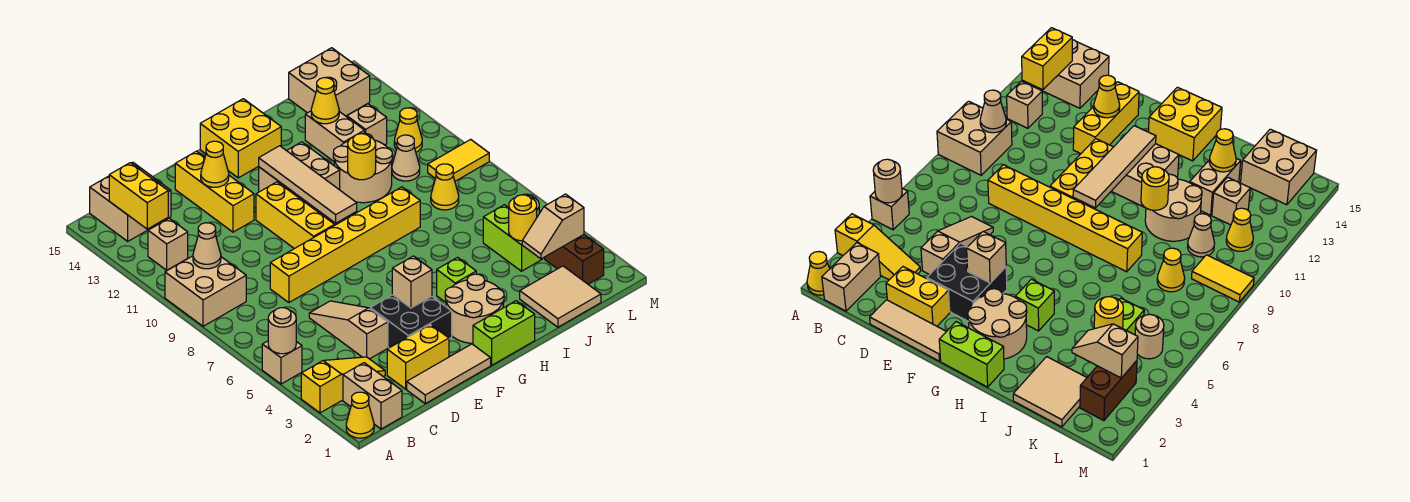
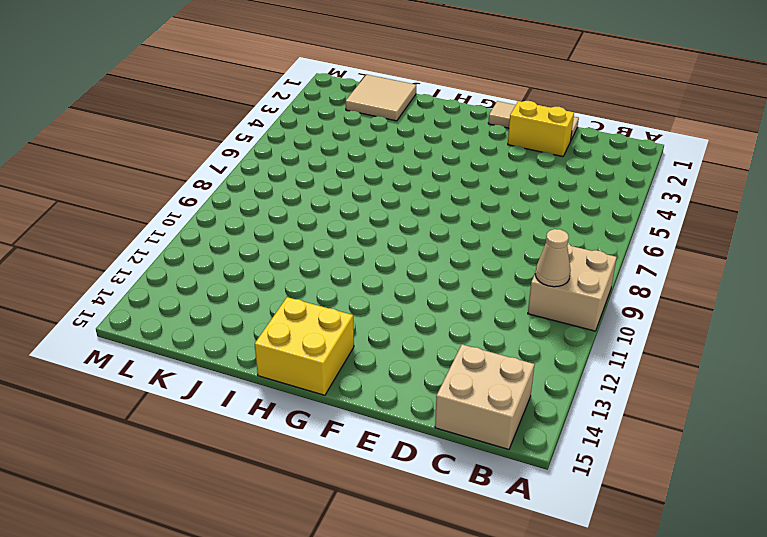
none -> yellow cone A1 level 1
none -> yellow slope A3:C3 level 1 top A
none -> tan brick A5 level 1
none -> tan brick B1:B2 level 1

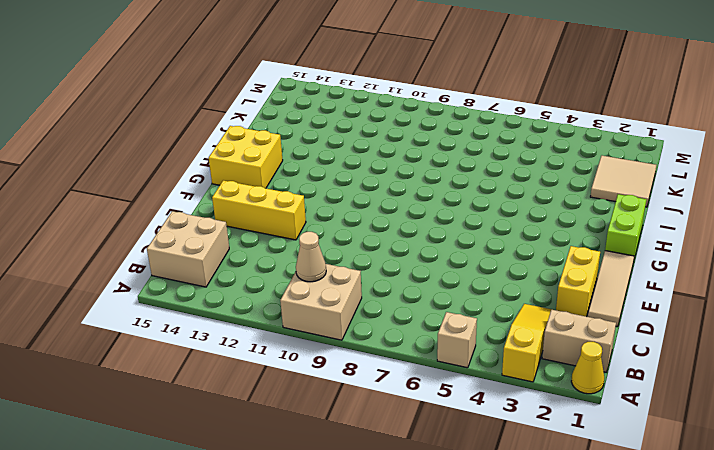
none -> tan brick B12 level 1
none -> tan slope D4:D6 level 1 top 4
none -> yellow brick D8:I8 level 1
none -> black brick E3:F4 level 1

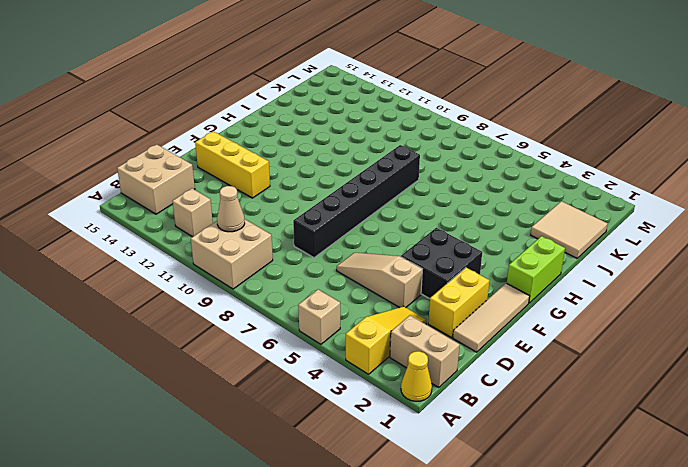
black brick D8:I8 level 1 -> yellow brick D8:I8 level 1
none -> yellow brick F9:F11 level 1
none -> tan round brick G2:H3 level 1
none -> tan brick G11:H12 level 1
none -> yellow brick G14:H15 level 1

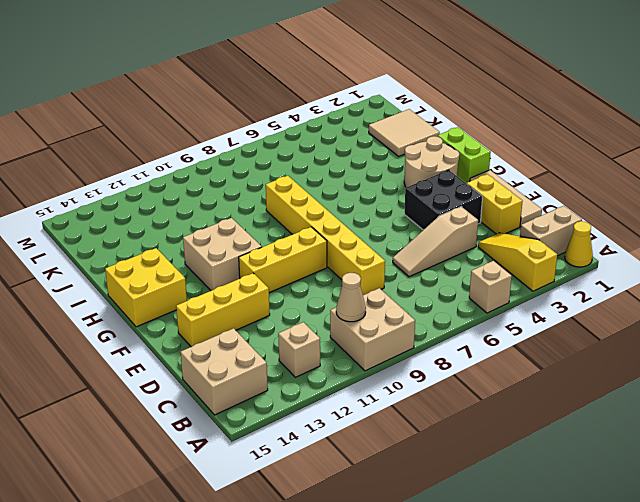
none -> lime brick H4 level 1
none -> tan round brick I10:J11 level 1
none -> tan brick J12:J13 level 1
none -> lime brick K4:K5 level 1

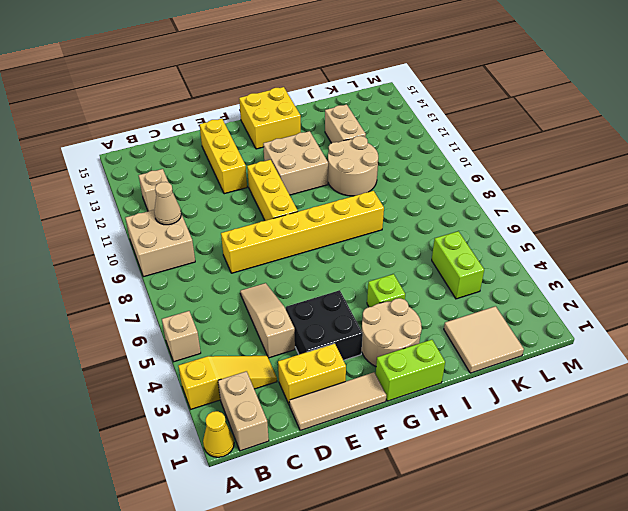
none -> tan brick B14:C15 level 1
none -> yellow cone K8 level 1
none -> tan cone K10 level 1
none -> tan brick K12 level 1

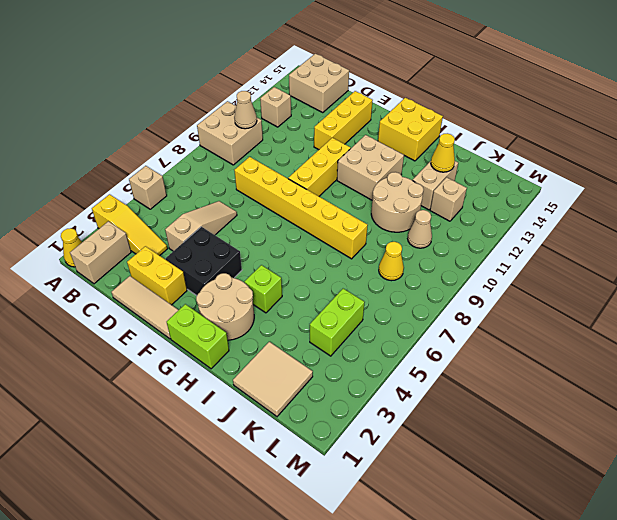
none -> tan brick K14:L15 level 1
none -> brown brick L2:L3 level 1
none -> tan round brick L5 level 1
none -> yellow tile L9:M9 level 1

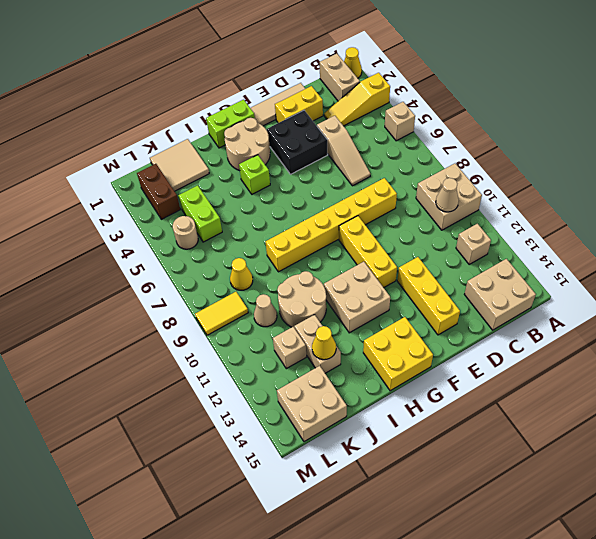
none -> yellow cone L11 level 1
none -> tan round brick A5 level 2
none -> yellow brick B13:B14 level 2
none -> yellow cone E13 level 2

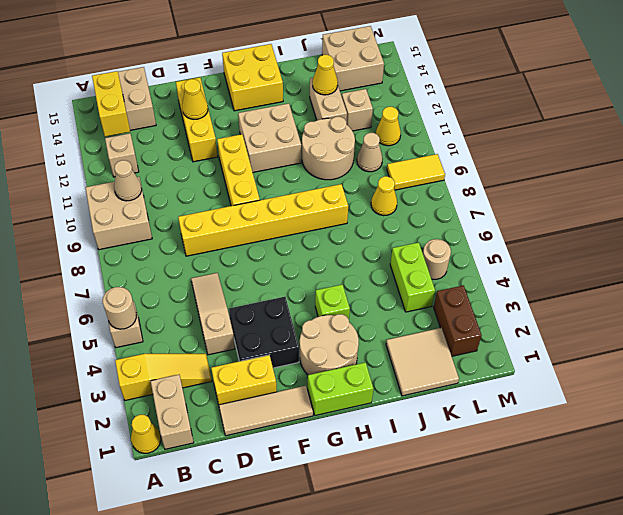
none -> tan brick F4 level 2
none -> tan tile G9:G12 level 2
none -> yellow round brick I10 level 2
none -> tan slope K3:L3 level 2 top L

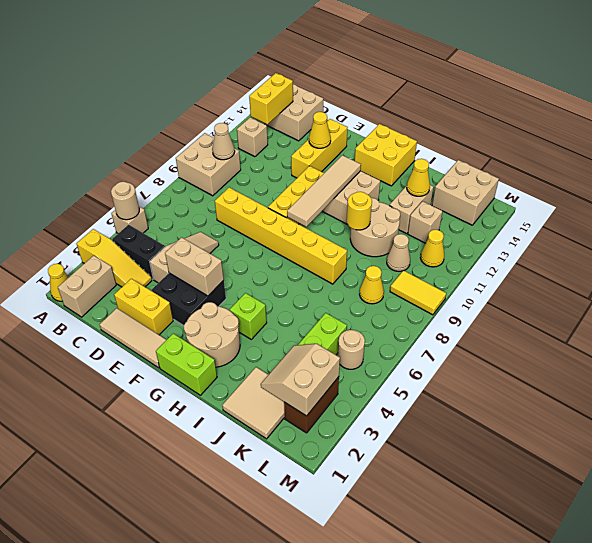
black brick B4:C4 level 1 -> none
tan brick E4:F4 level 2 -> tan brick F4 level 2
tan slope K2:L3 level 2 top L -> tan slope K3:L3 level 2 top L
none -> yellow round brick K4 level 2

